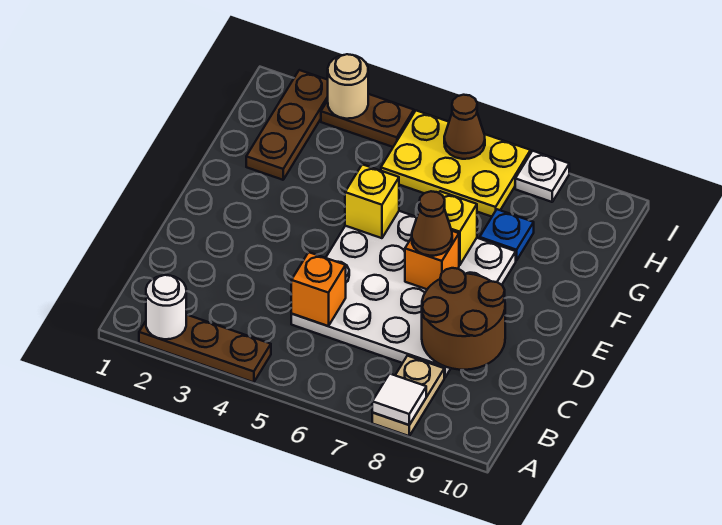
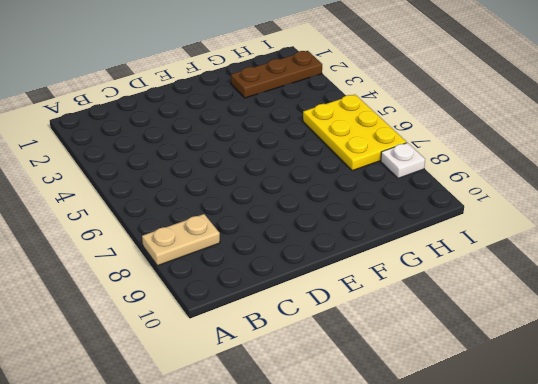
none -> brown plate A2:A4 level 1
none -> white plate C5:F8 level 1
none -> blue plate G8 level 1

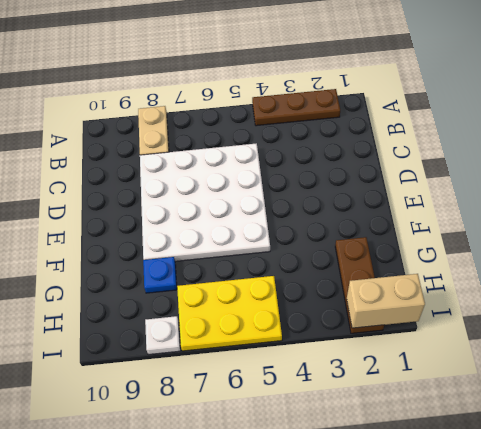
tan brick I1:I2 level 2 -> none
none -> brown plate I3:I4 level 1
none -> white round brick A2 level 2
none -> white tile A8 level 2

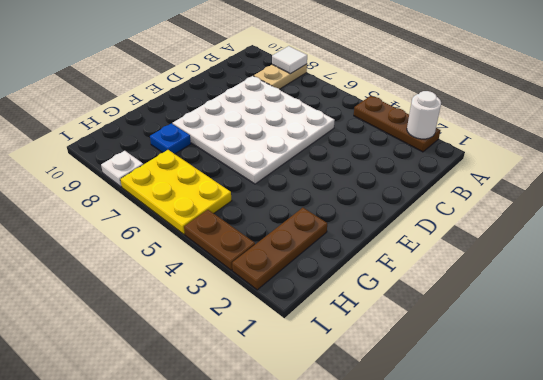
none -> orange brick C5 level 2
none -> brown round brick C8:D9 level 2
none -> orange brick E7 level 2

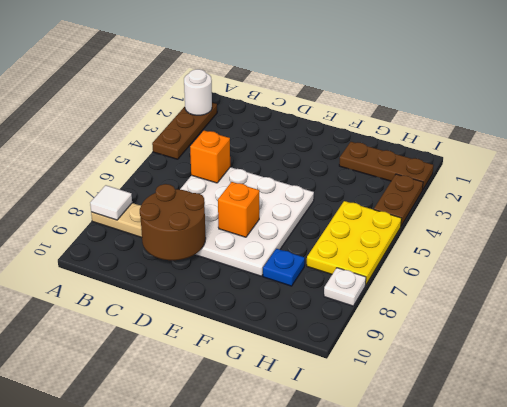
none -> yellow brick F5 level 2
none -> yellow brick F7 level 2
none -> tan round brick I3 level 2

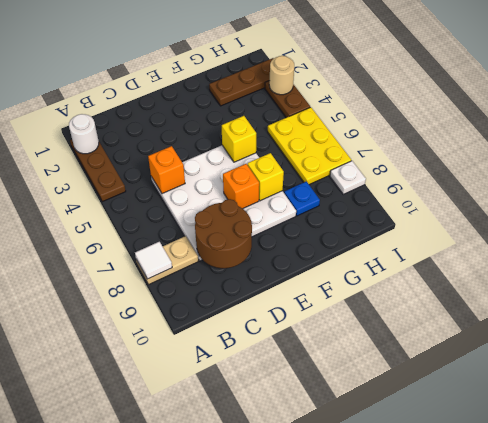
none -> brown cone I6 level 2
none -> brown cone E7 level 3

